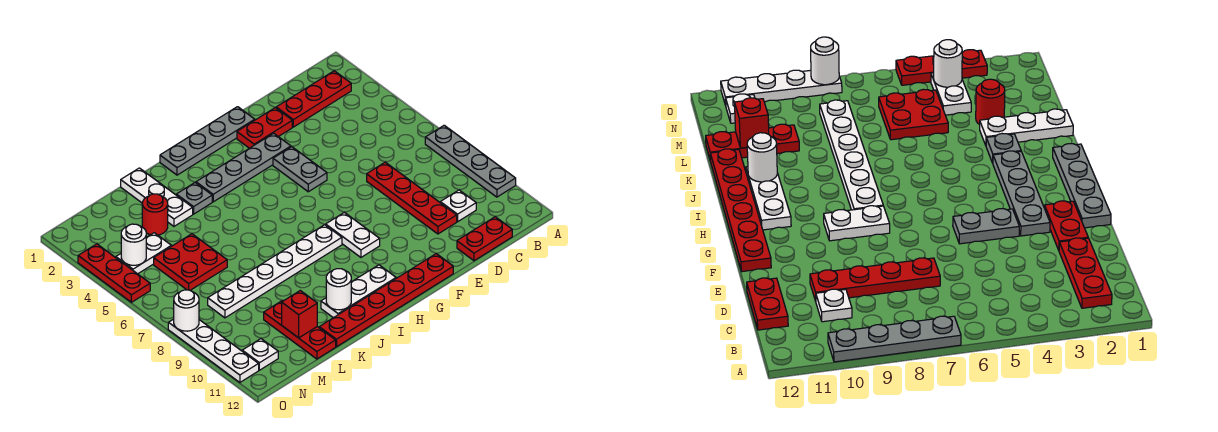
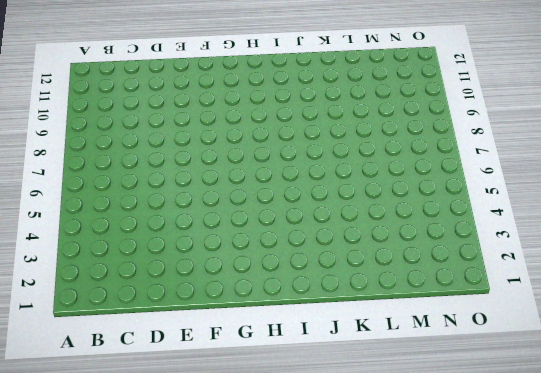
none -> grey plate A7:A10 level 1
none -> red plate B2:D2 level 1
none -> white plate C10 level 1

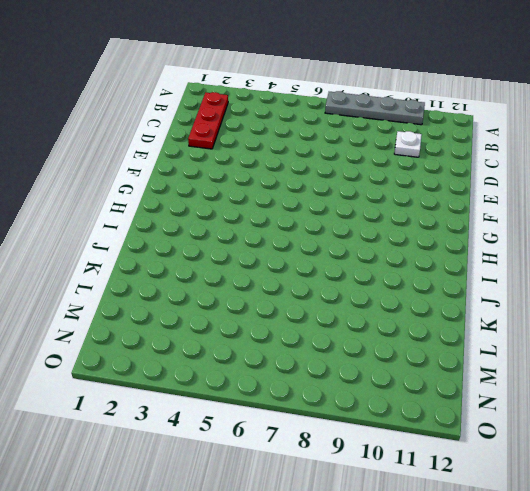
none -> red plate C12:D12 level 1
none -> red plate D7:D10 level 1
none -> red plate E2:F2 level 1

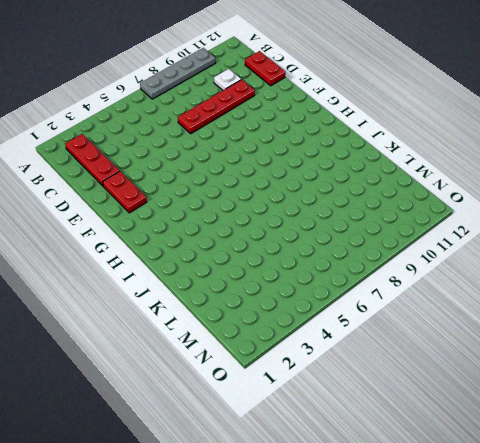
none -> grey plate F1:I1 level 1
none -> grey plate F3:I3 level 1
none -> grey plate F4:F5 level 1

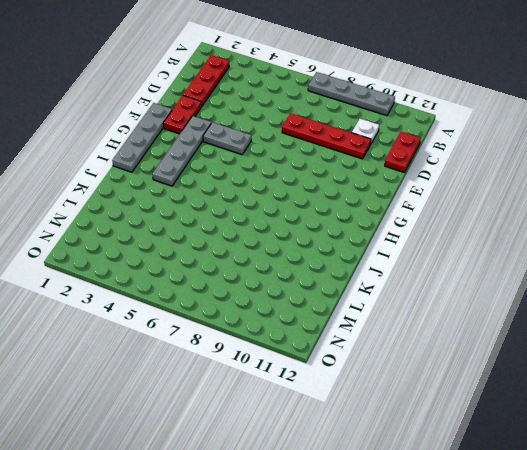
none -> red plate F12:K12 level 1
none -> white plate G8:G9 level 1
none -> white plate H8:M8 level 1

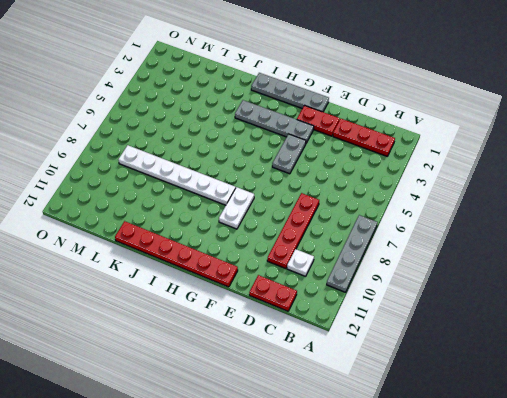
none -> white plate H11:J11 level 1
none -> grey plate J3 level 1
none -> white plate K1:K3 level 1

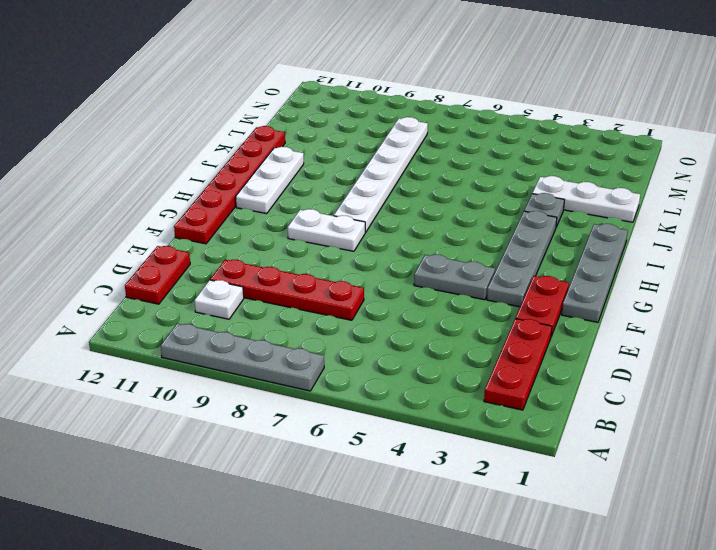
none -> red round brick L3 level 1
none -> red plate L5:M6 level 1
none -> red plate L10:L12 level 1

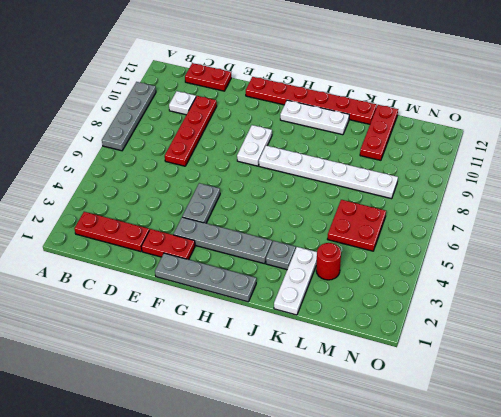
none -> white plate M4:N4 level 1
none -> white plate N11 level 1
none -> red plate O3:O5 level 1

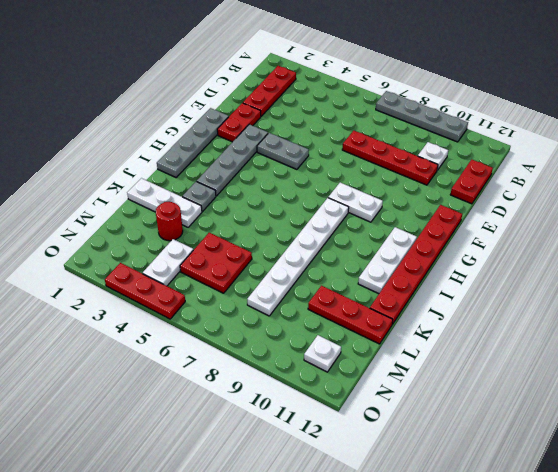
none -> white plate O8:O11 level 1
none -> white round brick J11 level 2
none -> red brick L11 level 2

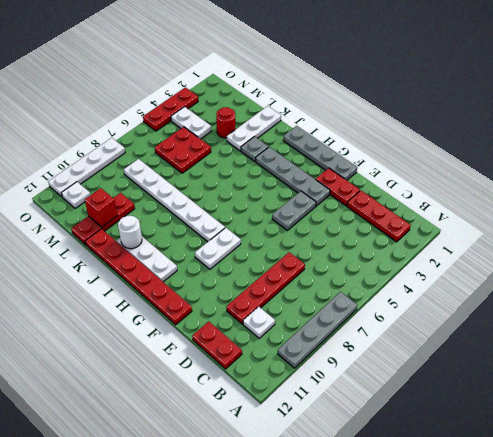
none -> white round brick N4 level 2
none -> white round brick O8 level 2

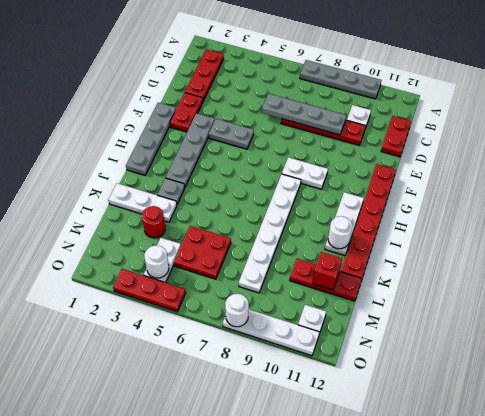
grey plate D6:D9 level 2 -> none

